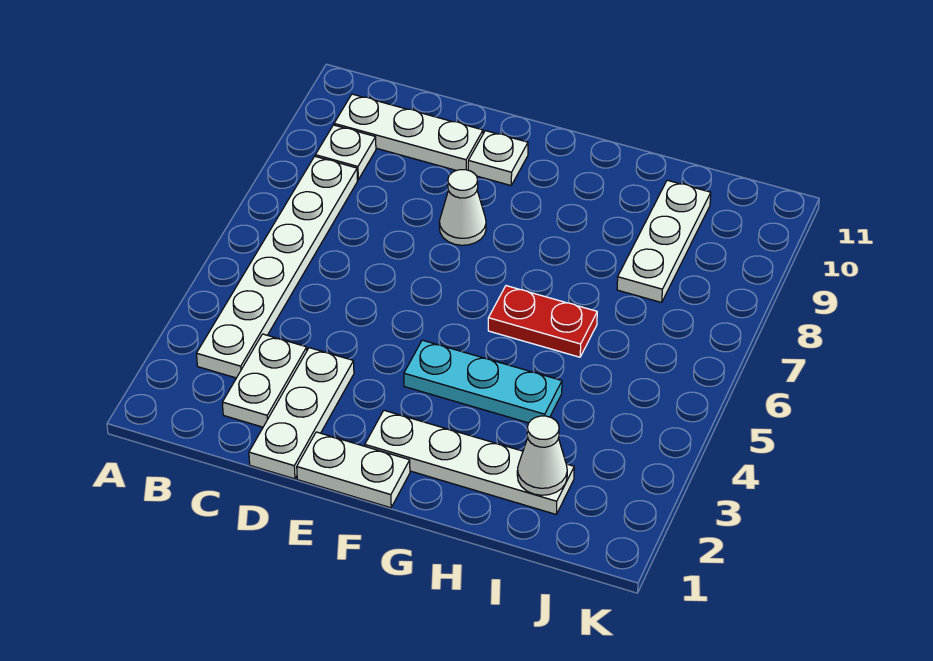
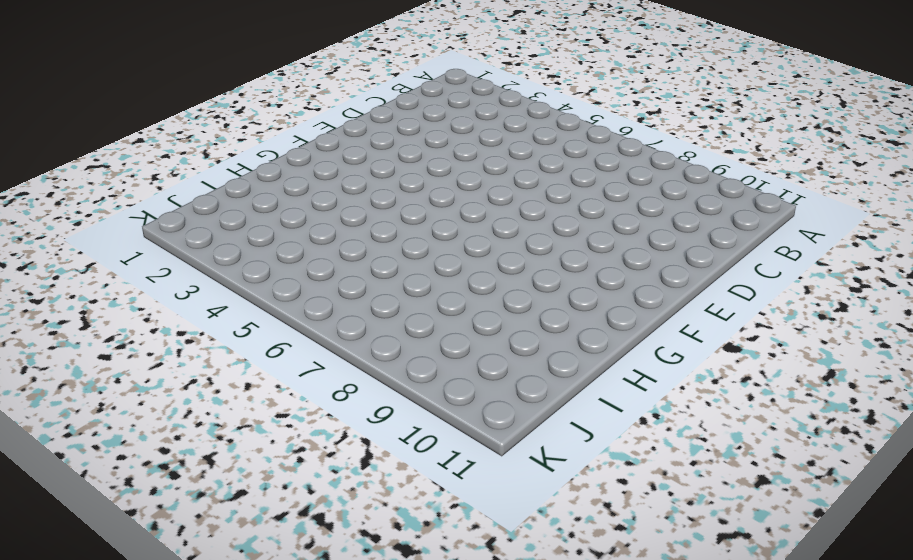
none -> white plate B3:B8 level 1
none -> white plate B9 level 1
none -> white plate B10:D10 level 1

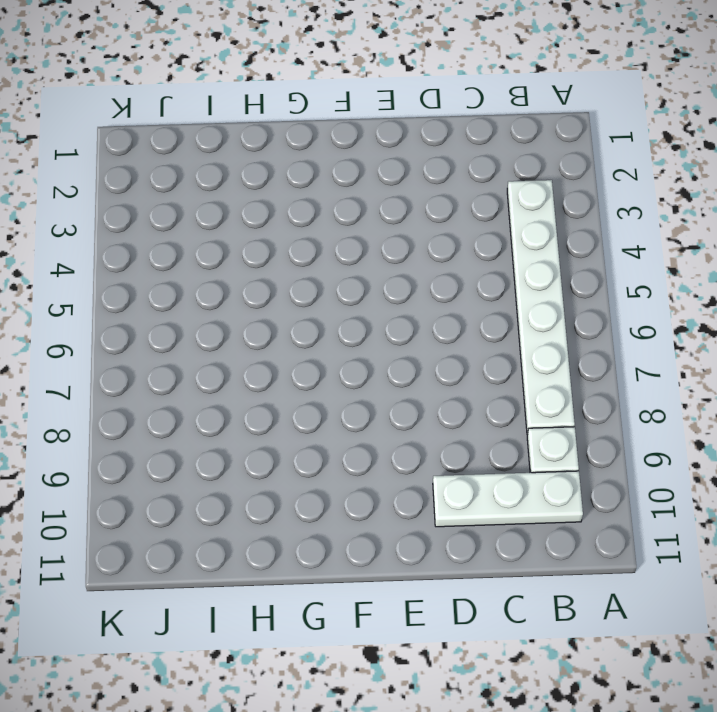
none -> white plate C2:C3 level 1
none -> white plate D1:D3 level 1
none -> white plate E1:F1 level 1

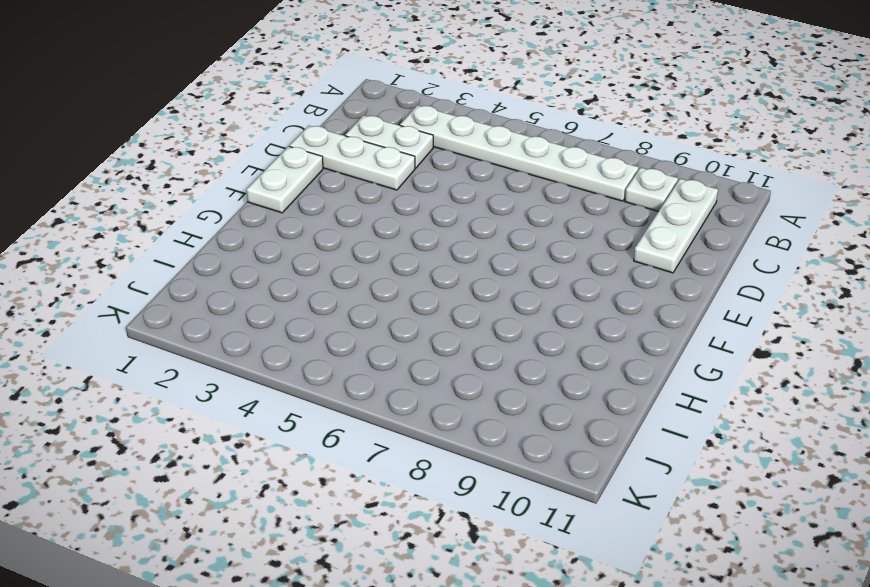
none -> white cone E8 level 1
none -> white plate E10 level 1
none -> white plate F2:I2 level 1

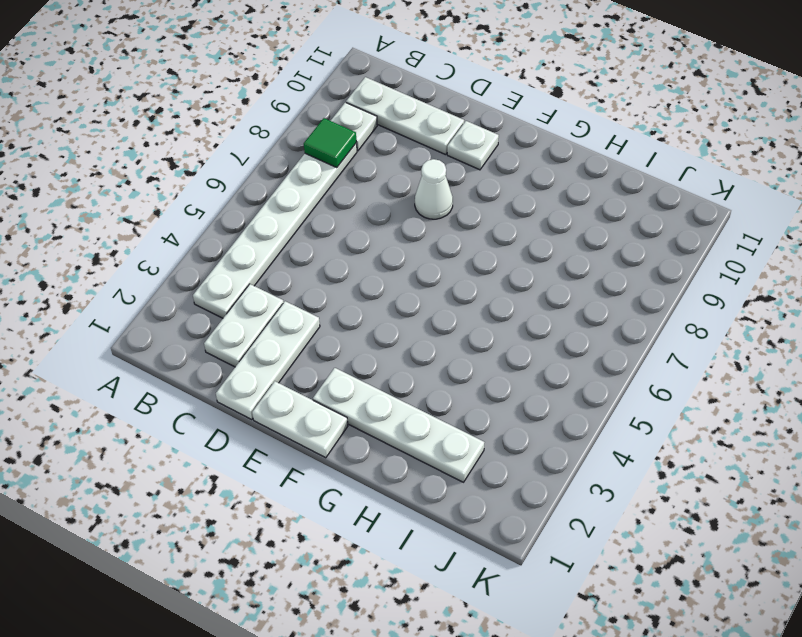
green tile B8 level 2 -> none
none -> cyan plate F4:H4 level 1
none -> red plate G6:H6 level 1
none -> white plate I8:I10 level 1

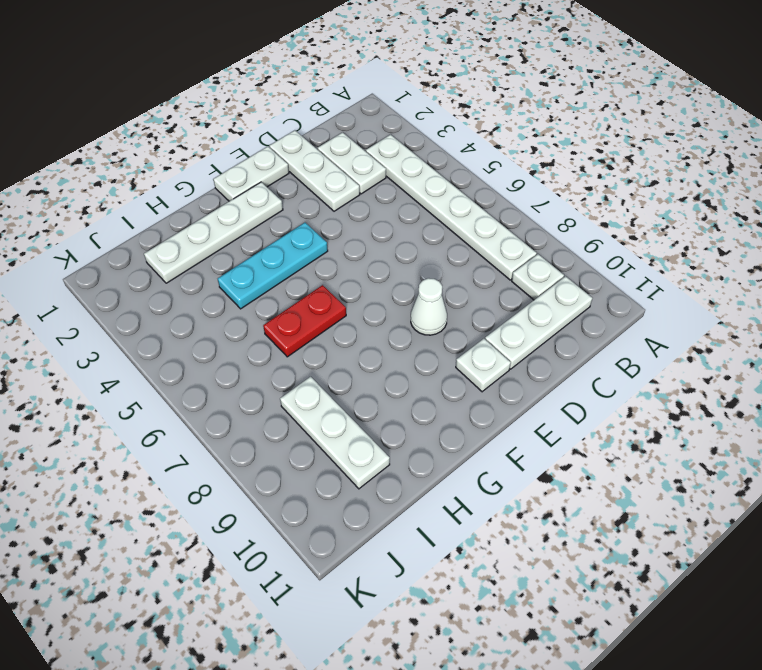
none -> white cone I2 level 2

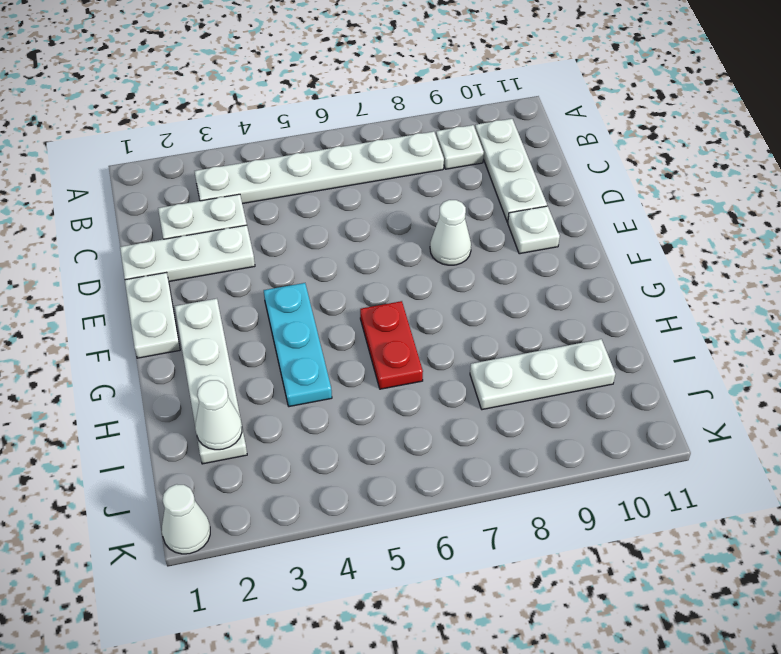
white cone K1 level 1 -> none

